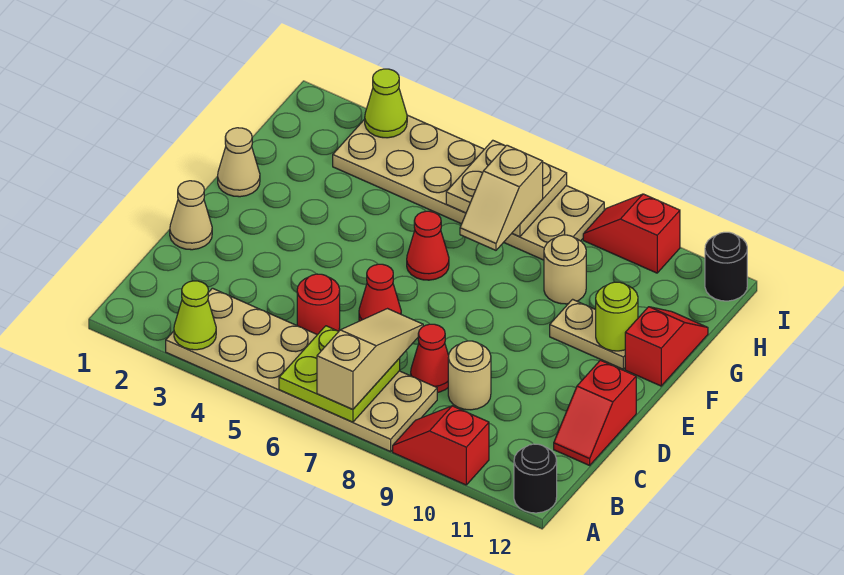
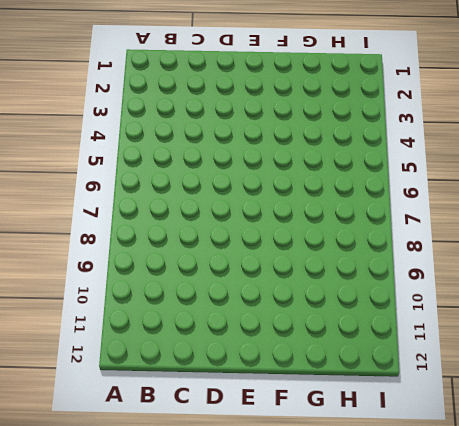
none -> tan plate A3:B8 level 1
none -> red slope A9:A10 level 1 top 10
none -> black round brick A12 level 1

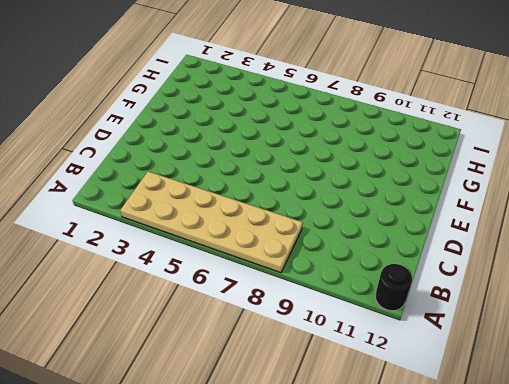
none -> red slope A9:A10 level 1 top 10
none -> red round brick C5 level 1
none -> red cone C8 level 1

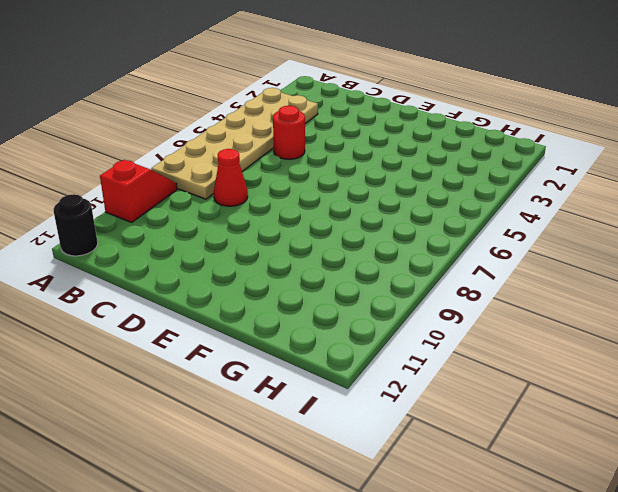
none -> tan round brick C9 level 1
none -> red slope C12:D12 level 1 top D
none -> tan cone D1 level 1

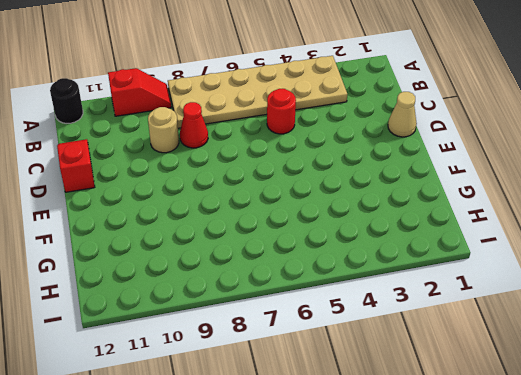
none -> red cone D6 level 1
none -> tan cone F1 level 1
none -> red cone F6 level 1

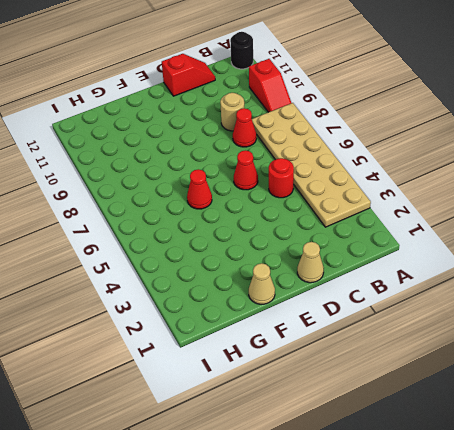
none -> tan plate F10:F11 level 1
none -> red slope F12:G12 level 1 top F
none -> tan round brick G9 level 1

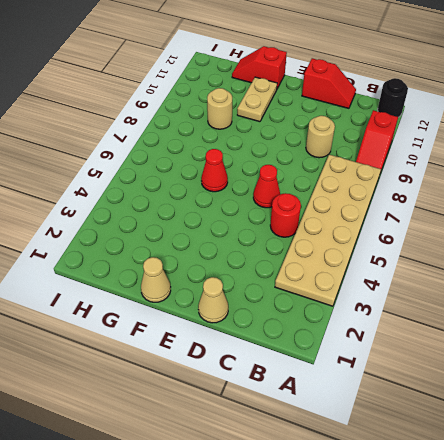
none -> red cone C8 level 1
none -> tan plate H3:I8 level 1
none -> red slope I9:I10 level 1 top 10

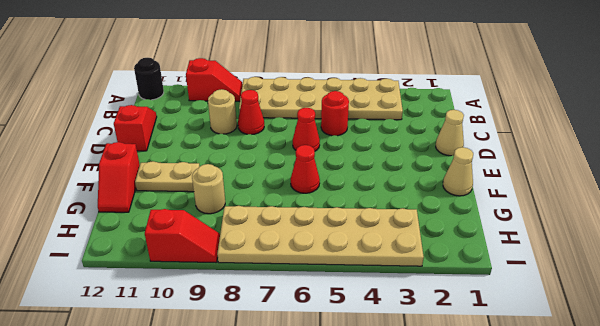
none -> black round brick I12 level 1
none -> lime cone A3 level 2
none -> lime plate A6:B7 level 2

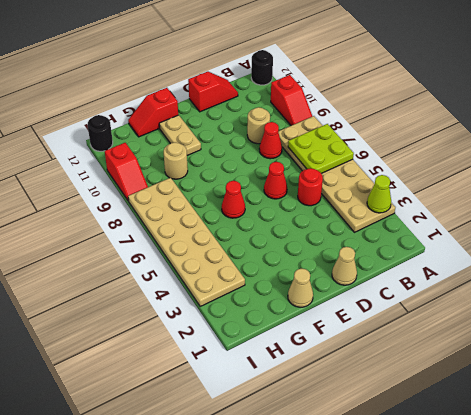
none -> lime round brick F11 level 2
none -> tan plate H6:I7 level 2
none -> lime cone I3 level 2

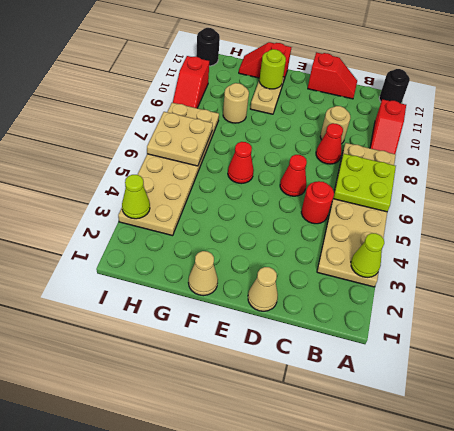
none -> tan slope A7:C7 level 3 top A
none -> tan slope G7:H7 level 3 top H

